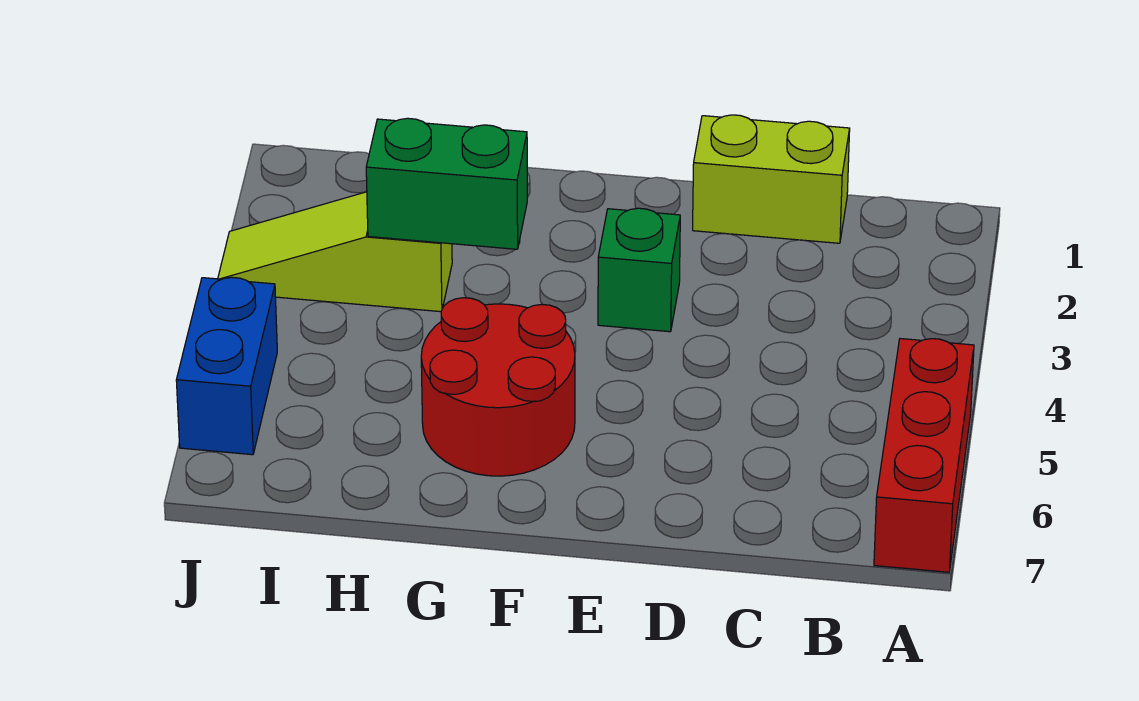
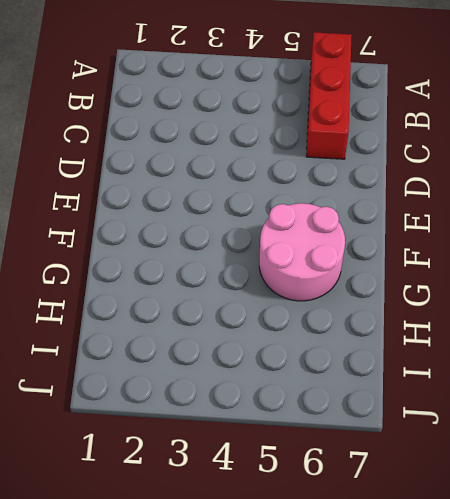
red brick A6:C6 level 1 -> red brick A5:A7 level 1
pink round brick F5:G6 level 1 -> red round brick F5:G6 level 1
none -> lime brick C1:D1 level 1
none -> green brick E3 level 1

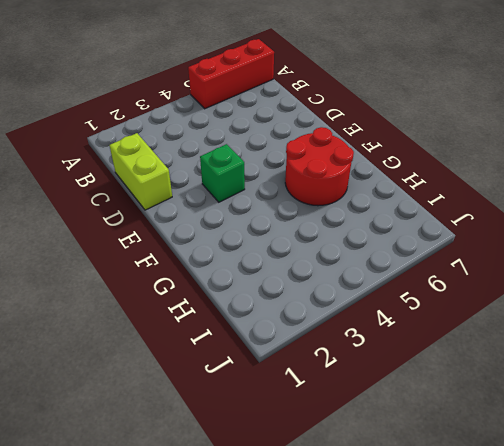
none -> lime slope H3:J3 level 1 top H
none -> blue brick J5:J6 level 1

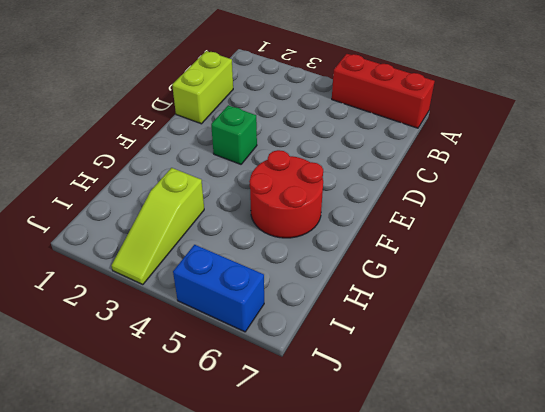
none -> green brick G3:H3 level 2

